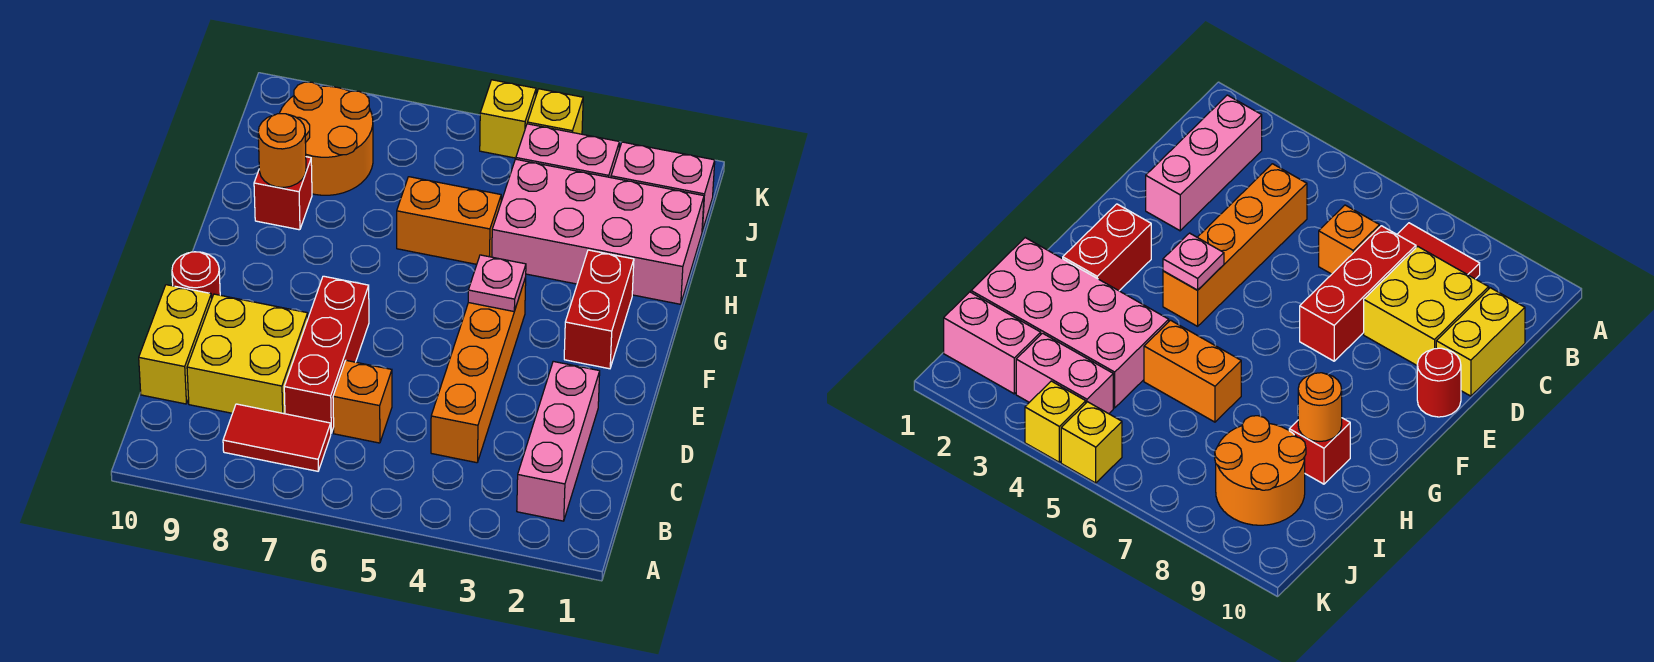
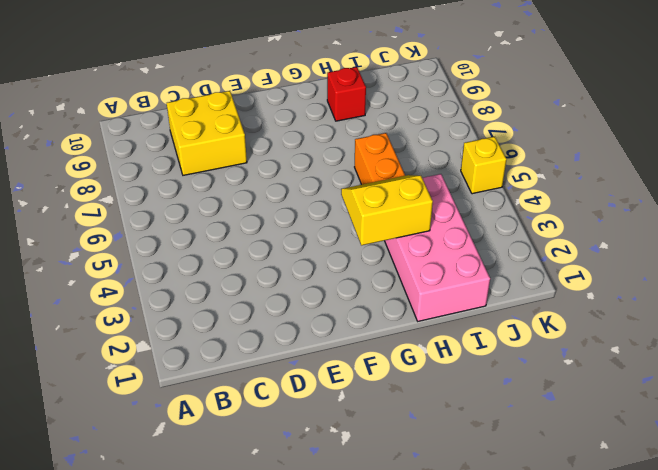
yellow slope G3:H4 level 2 top 3 -> none
none -> pink brick B2:D2 level 1
none -> red tile B7:B8 level 1
none -> orange brick C4:F4 level 1

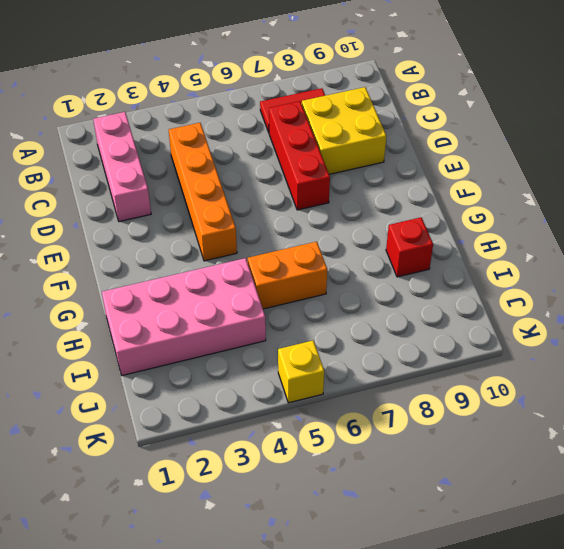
none -> orange brick C6 level 1
none -> yellow brick C10:D10 level 1
none -> red round brick E10 level 1

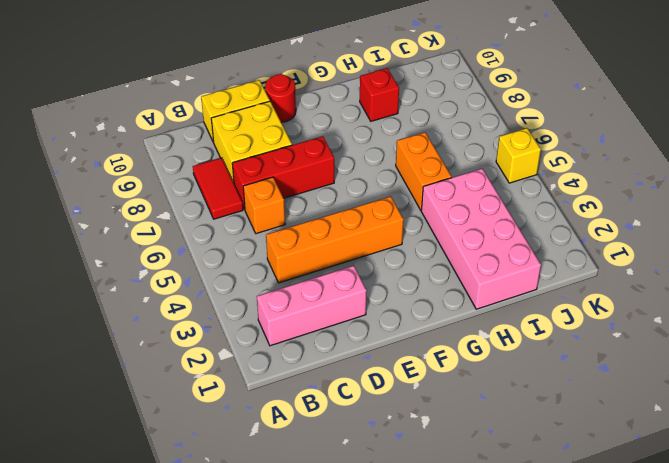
none -> red brick F2:G2 level 1
none -> orange round brick I8:J9 level 1
none -> pink brick J1:J2 level 1

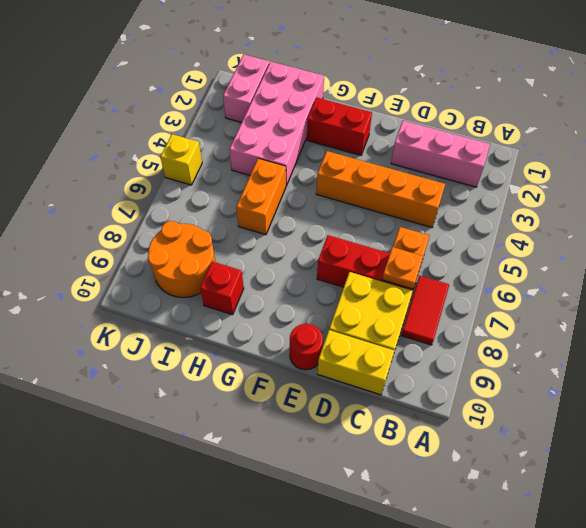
orange plate C7 level 2 -> none
none -> pink brick J3:J4 level 1
none -> yellow brick K4 level 1
none -> pink plate F4 level 2

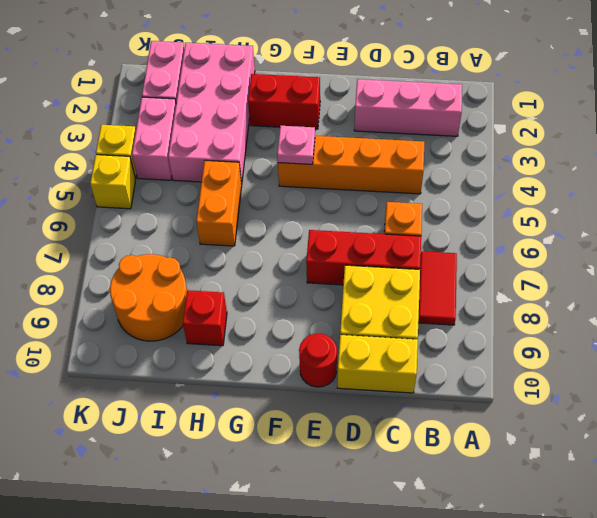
none -> orange round brick H9 level 2

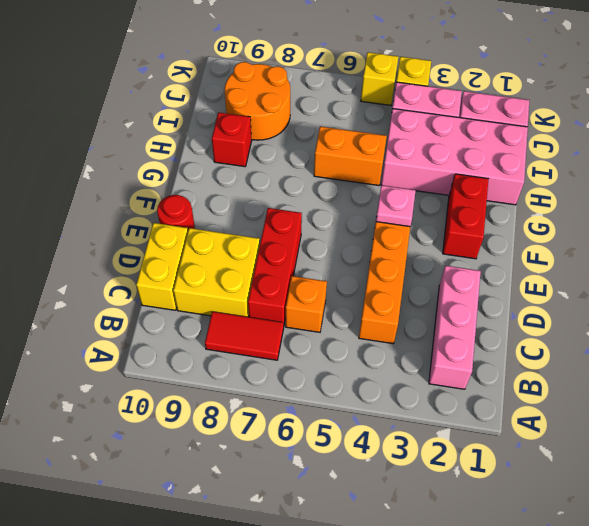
none -> orange round brick H9 level 2

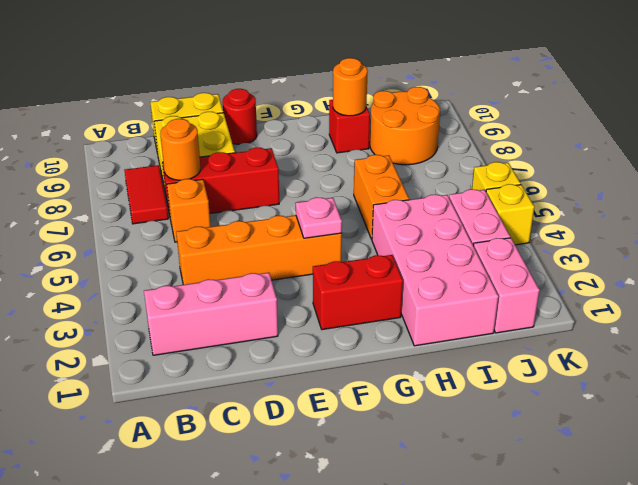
orange round brick C7 level 2 -> none

